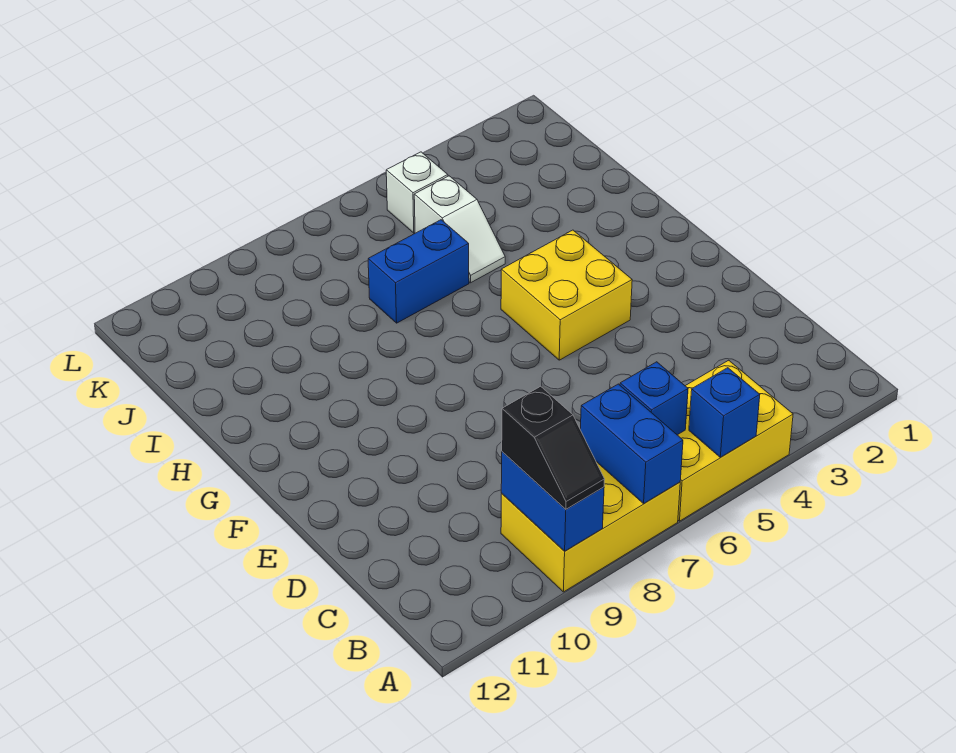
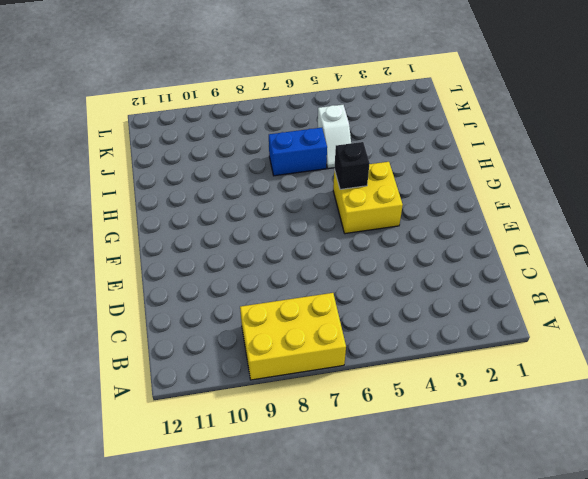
black brick G5 level 2 -> none
none -> yellow brick A4:B6 level 1
none -> white brick K5 level 1

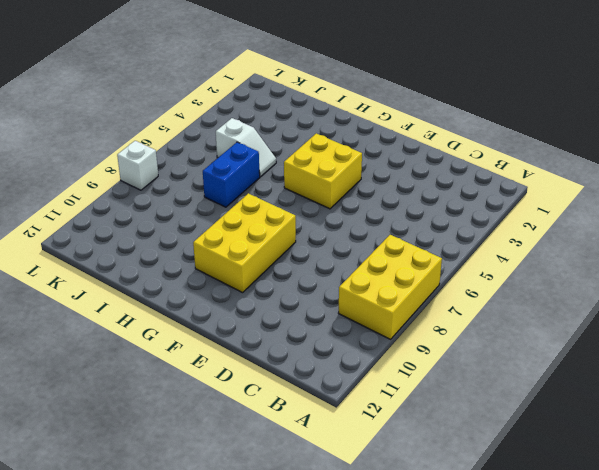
yellow brick F8:G10 level 1 -> yellow brick A4:B6 level 1
white brick L8 level 1 -> white brick K5 level 1
none -> blue brick A5 level 2
none -> blue brick A7:B7 level 2

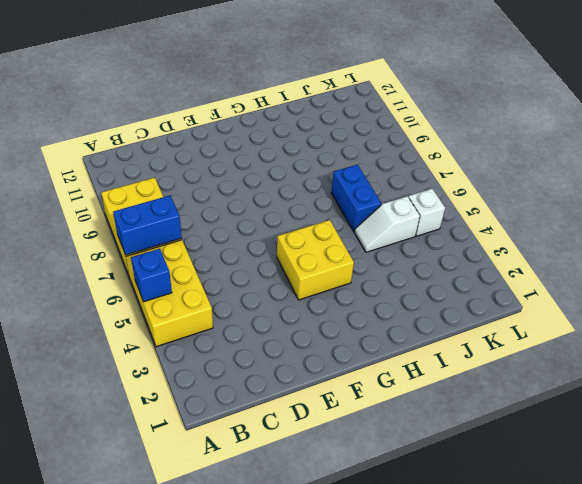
none -> blue brick A9:B9 level 2
none -> blue brick B6 level 2

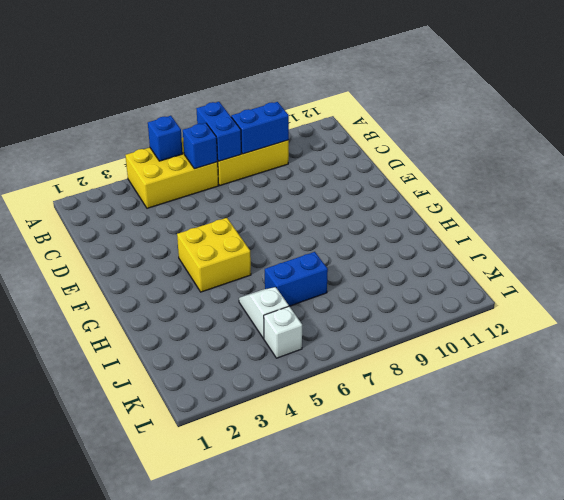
blue brick B8:B9 level 2 -> blue brick A9:B9 level 2
none -> black slope A9:B9 level 3 top B

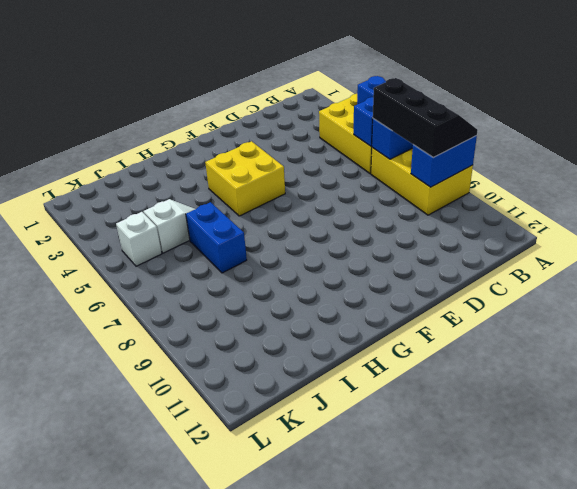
black slope A7:B9 level 3 top B -> black slope A9:B9 level 3 top B

